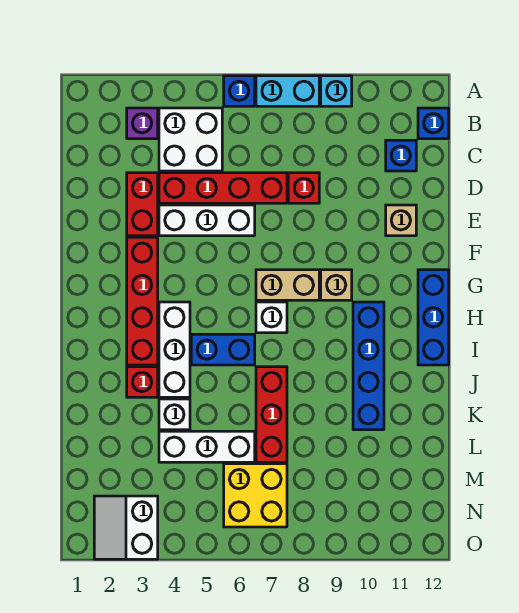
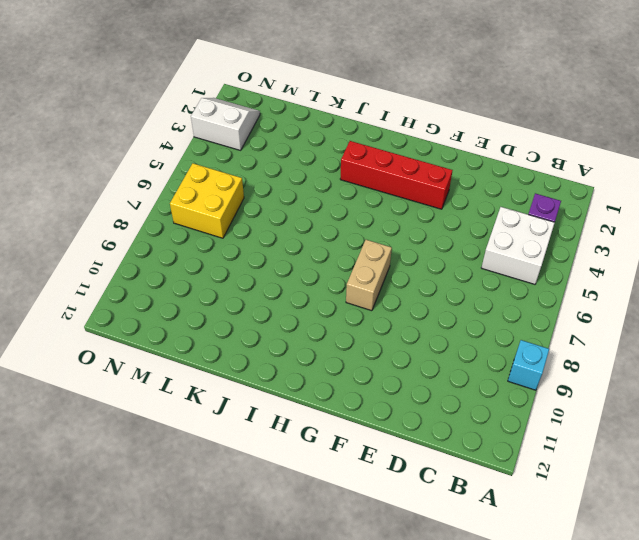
none -> blue brick A6 level 1
none -> cyan brick A7:A8 level 1
none -> blue brick B12 level 1

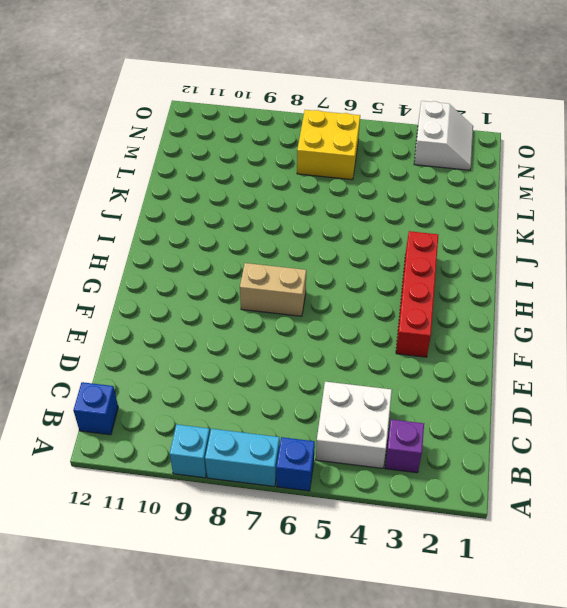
none -> blue brick C11 level 1
none -> red brick D3:E3 level 1
none -> red brick D4:D7 level 1

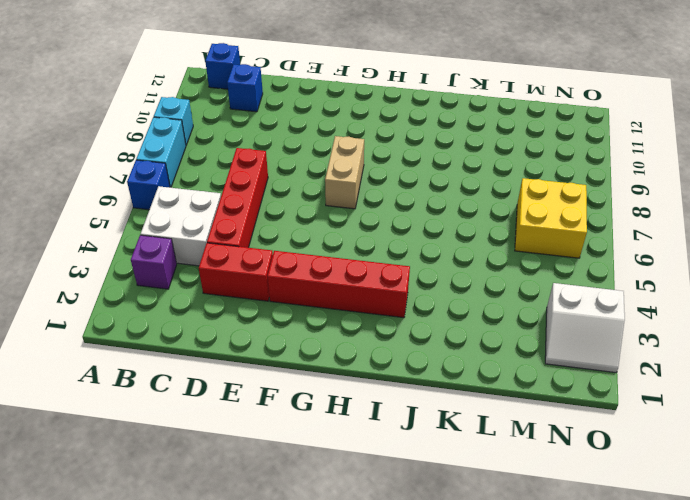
none -> red brick D8 level 1
none -> white brick E4:E6 level 1
none -> tan brick E11 level 1

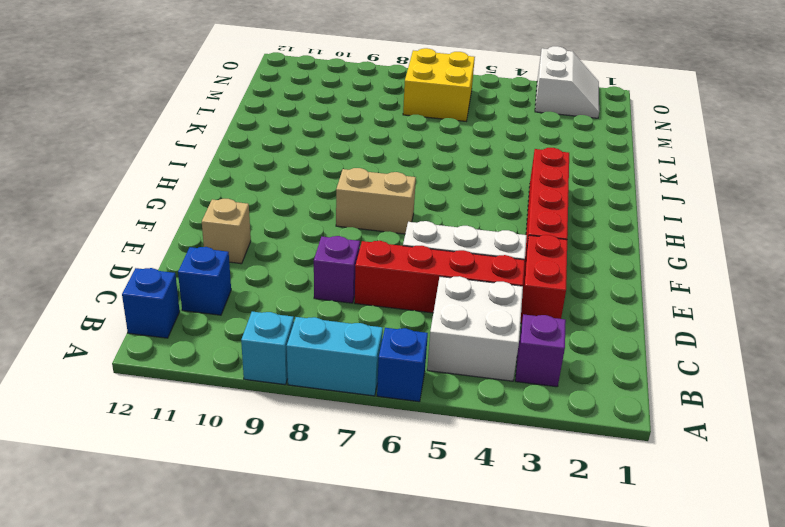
purple brick D8 level 1 -> red brick D8 level 1
none -> tan brick G9 level 1
none -> blue brick G12:I12 level 1
none -> white brick H4:J4 level 1

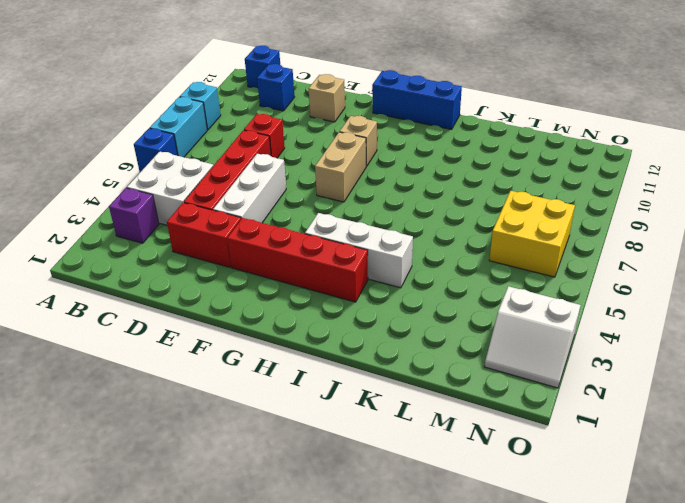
none -> white brick H7 level 1
none -> blue brick H10:K10 level 1
none -> blue brick I5:I6 level 1

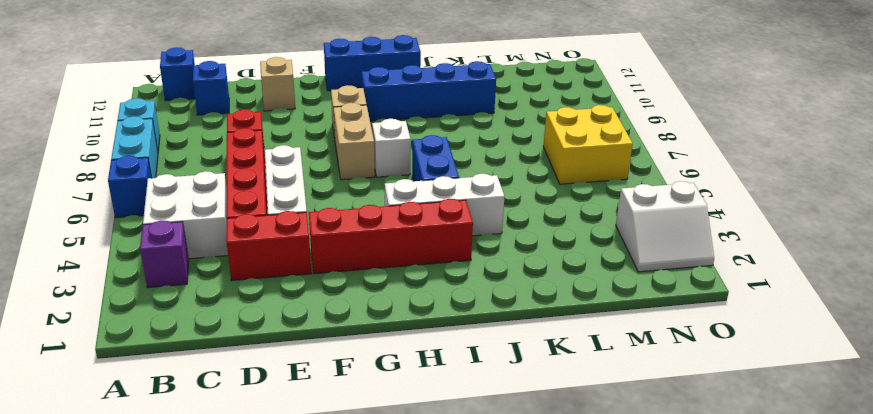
none -> red brick J3 level 1
none -> red brick J7:L7 level 1
none -> white brick K4 level 1

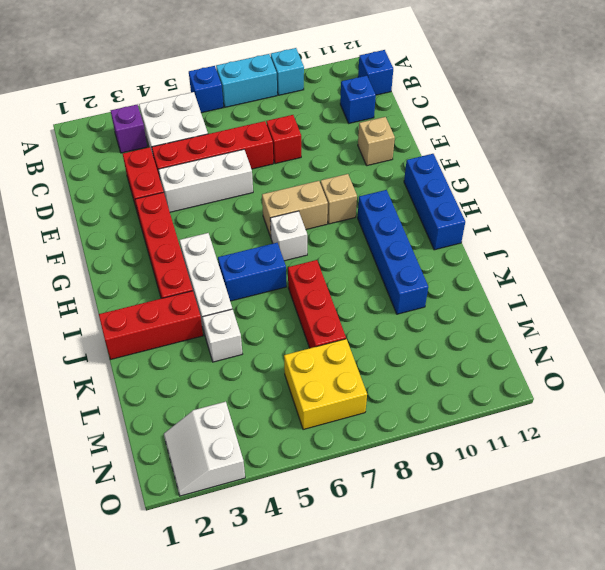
red brick J1:J3 level 1 -> red brick J3 level 1
none -> white brick L4:L6 level 1

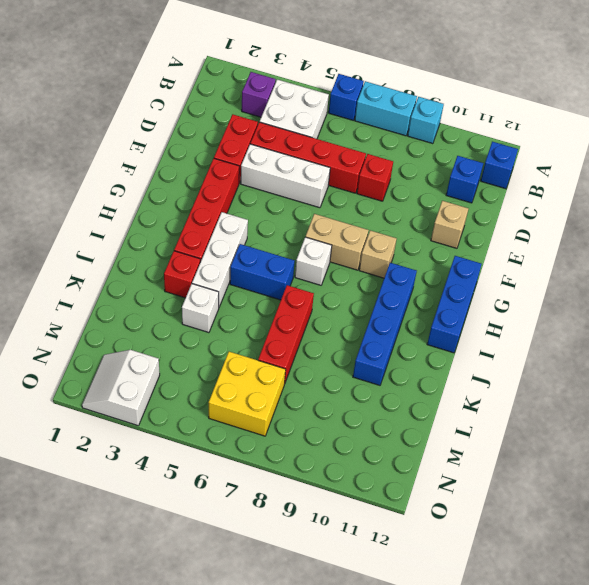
none -> white brick L4:L6 level 1

